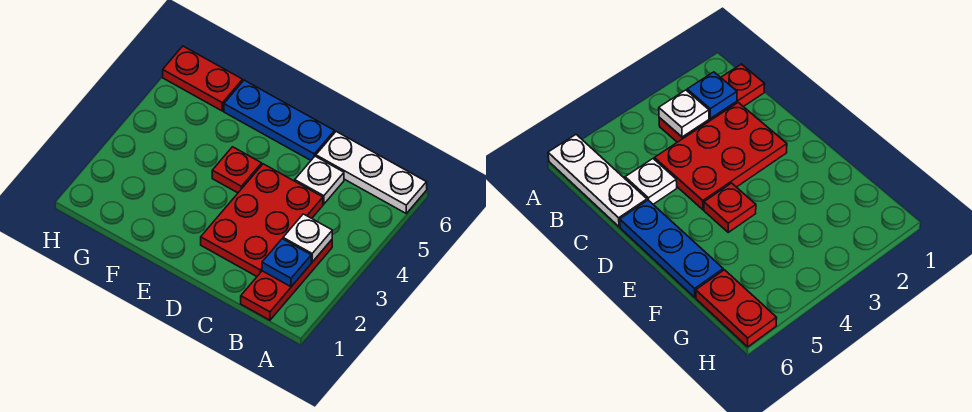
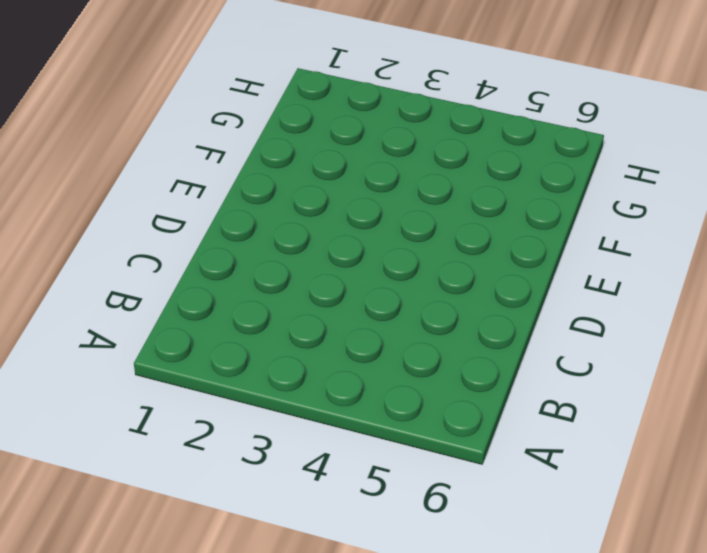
none -> white plate A6:C6 level 1
none -> red plate B1:B3 level 1

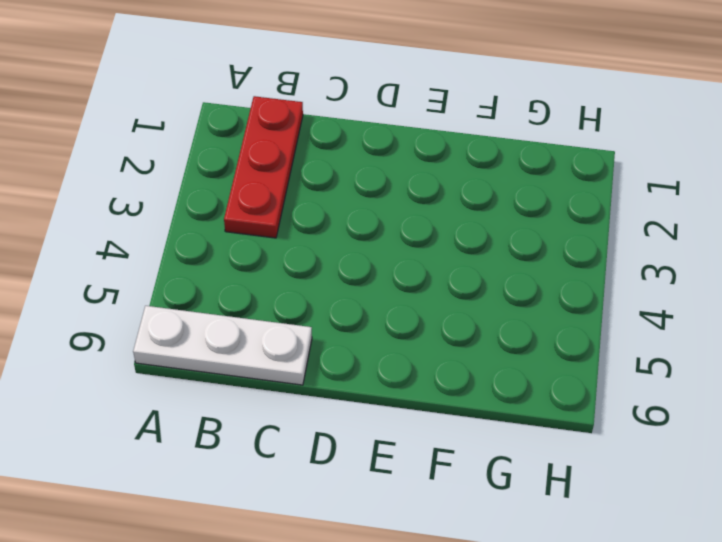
none -> red plate C2:D4 level 1
none -> white plate C5 level 1

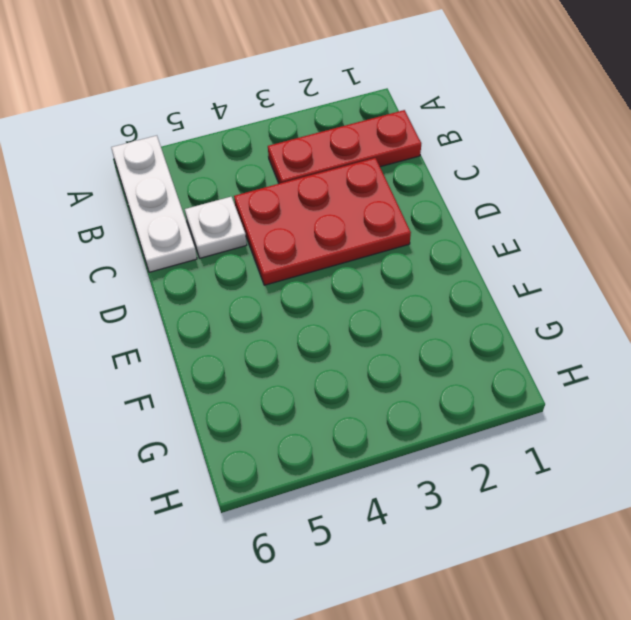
none -> blue plate D6:F6 level 1
none -> red plate E4 level 1

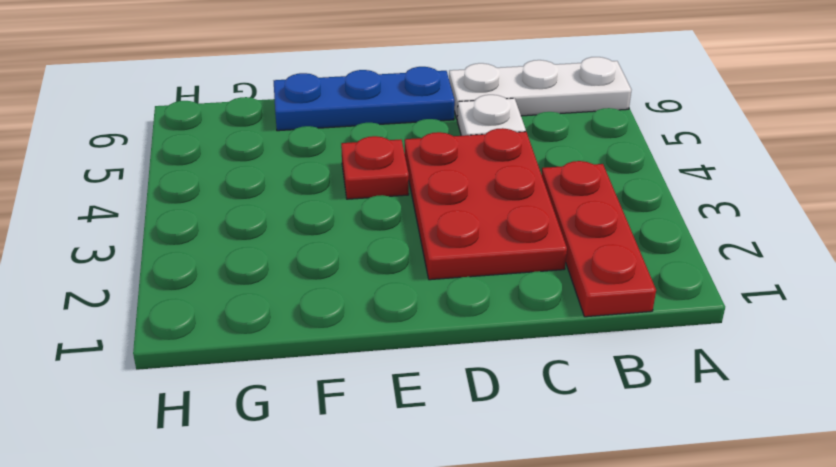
none -> red plate G6:H6 level 1
none -> blue plate B2 level 2

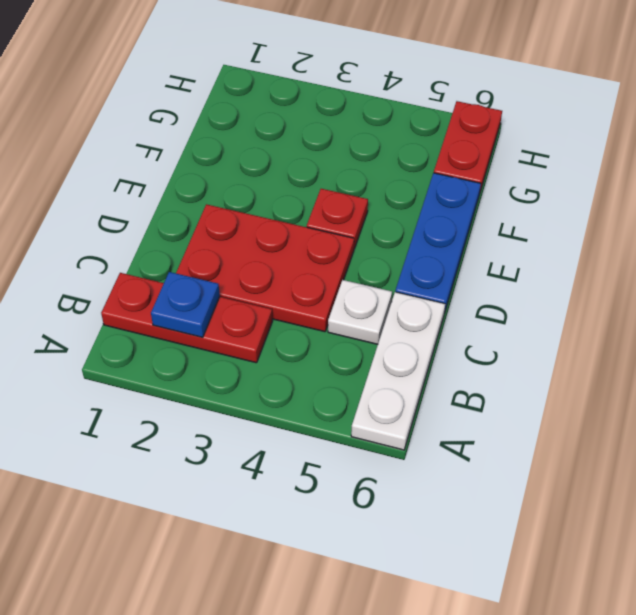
none -> white plate B3 level 2

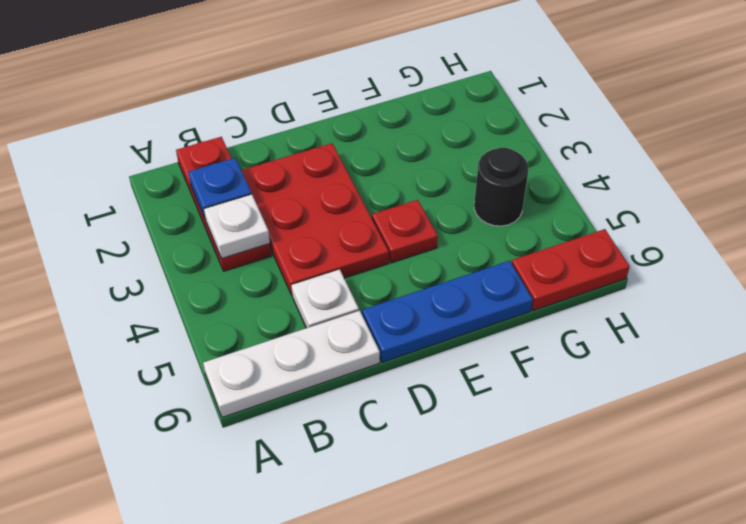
black round brick G4 level 1 -> none

